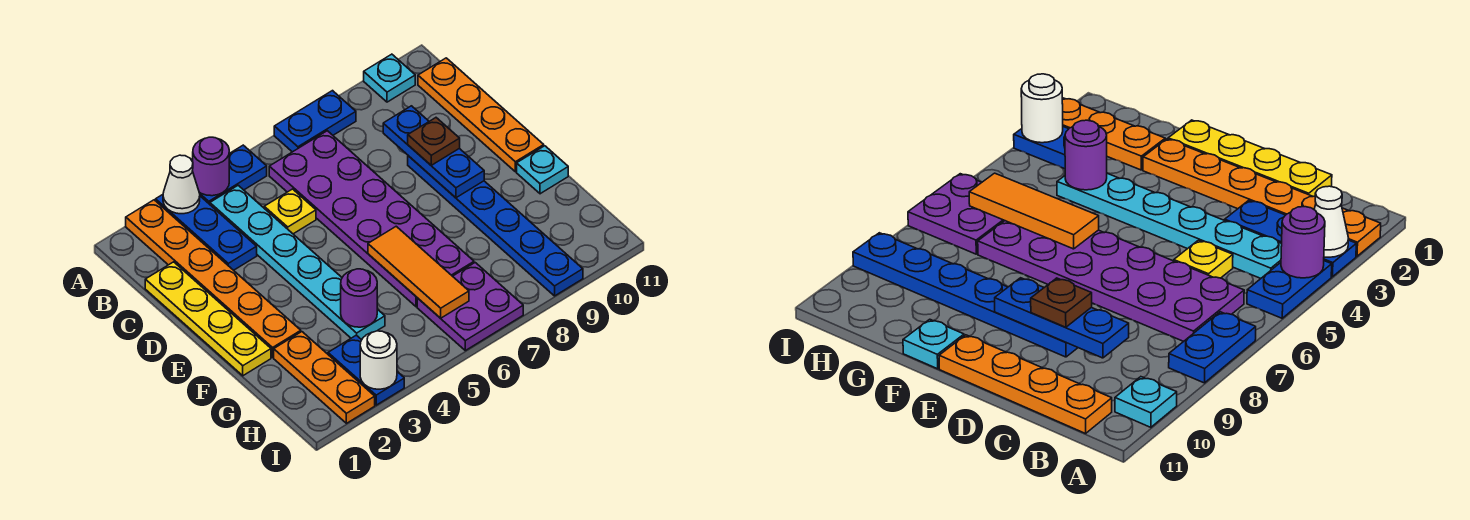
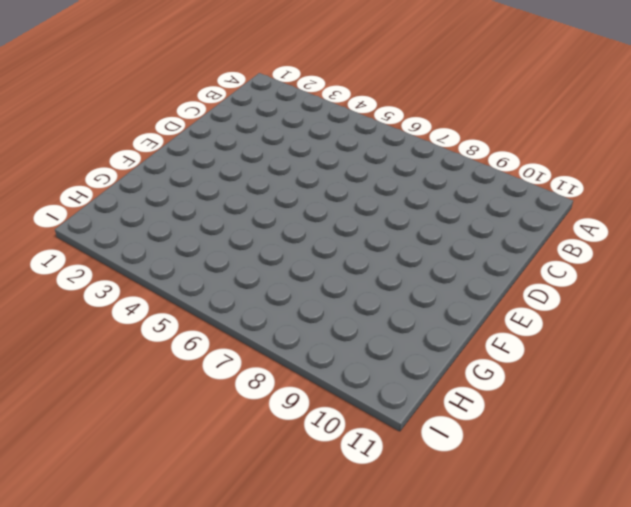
none -> orange plate A2:F2 level 1
none -> blue plate A3:C3 level 1
none -> blue plate A4:A5 level 1

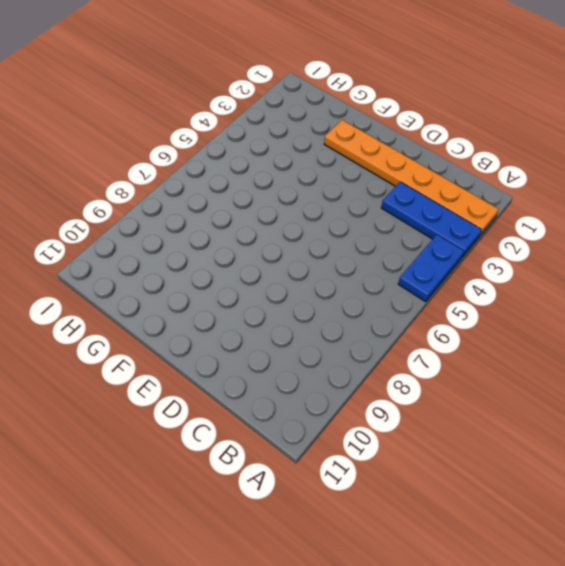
none -> blue plate A7:A8 level 1
none -> cyan plate A10 level 1
none -> cyan plate B4:G4 level 1

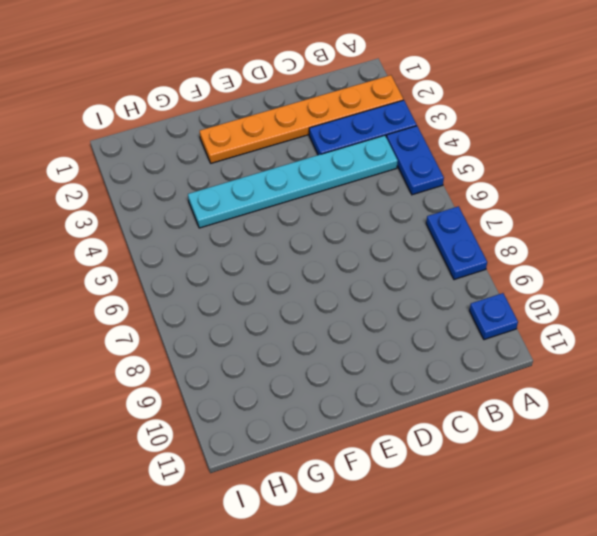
blue plate A10 level 1 -> cyan plate A10 level 1
none -> purple plate B6:G7 level 1
none -> orange plate B11:E11 level 1
none -> yellow plate C1:F1 level 1

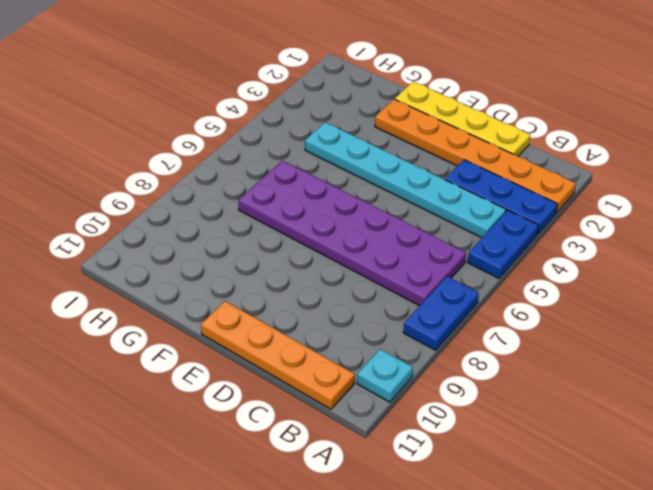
none -> yellow plate C5 level 1
none -> blue plate D9:I9 level 1
none -> cyan plate F11 level 1

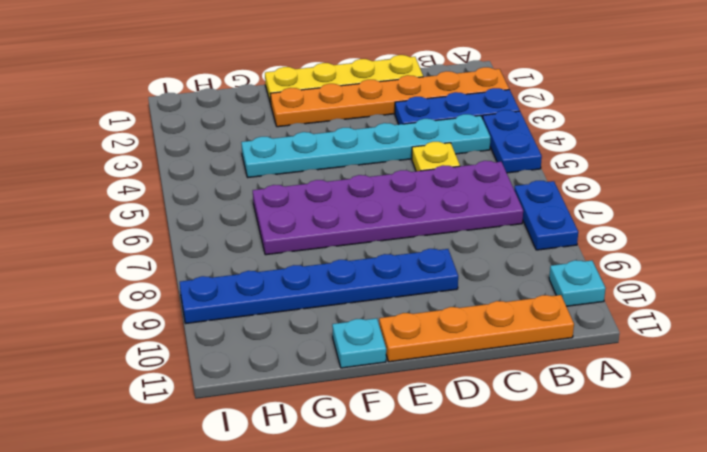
none -> orange plate G2:I2 level 1
none -> blue plate H3:I3 level 1
none -> purple plate H6:I7 level 1

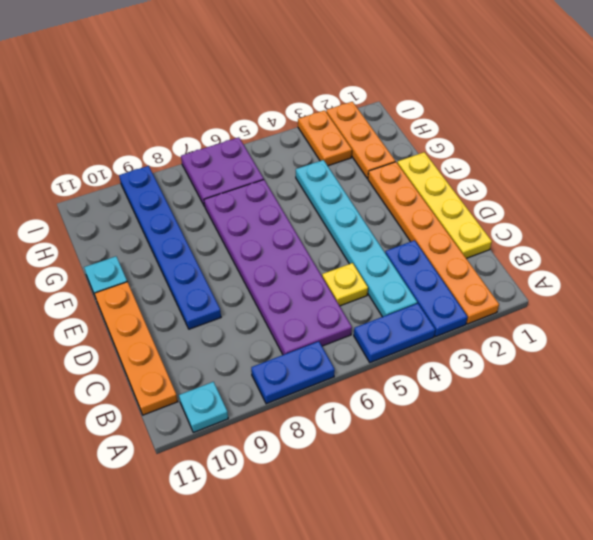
orange plate H3:I3 level 1 -> blue plate H3:I3 level 1
none -> white cone A3 level 2
none -> purple round brick A4 level 2
none -> blue plate C9:E9 level 2

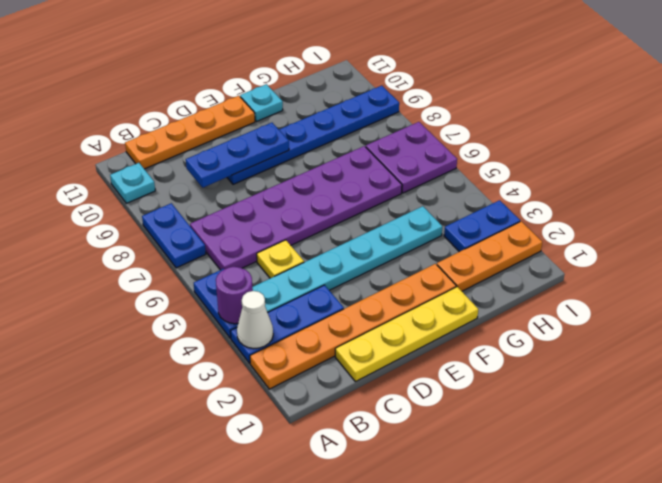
none -> orange tile F6:H6 level 2
none -> purple round brick G4 level 2
none -> white round brick I3 level 2

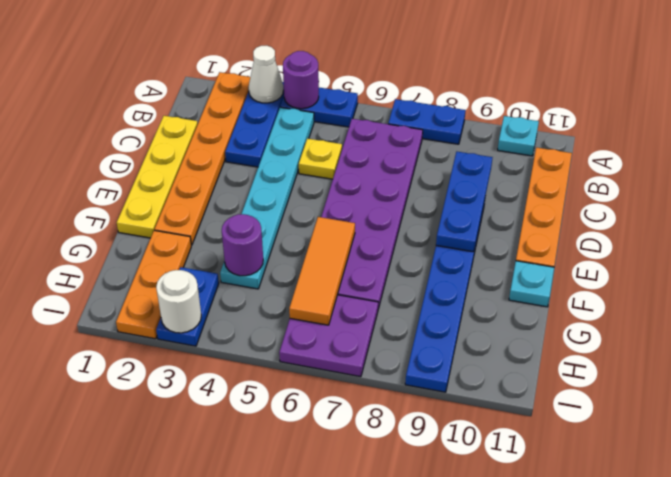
none -> brown plate D9 level 3

